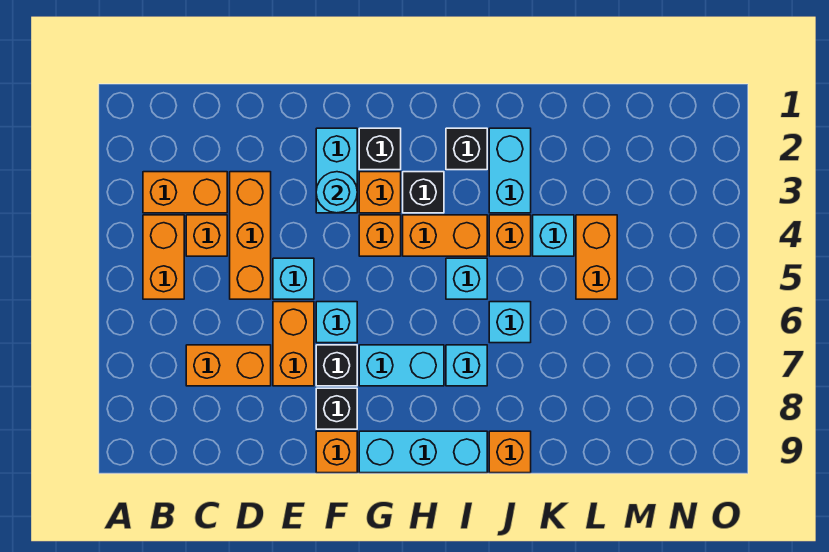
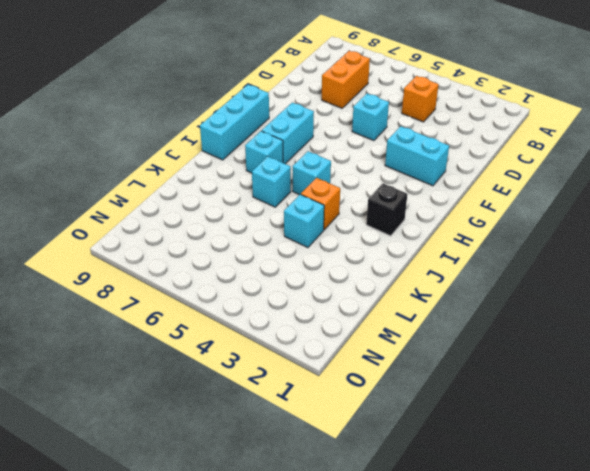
none -> orange brick B3:C3 level 1
none -> orange brick B4:B5 level 1
none -> orange brick D3:D5 level 1

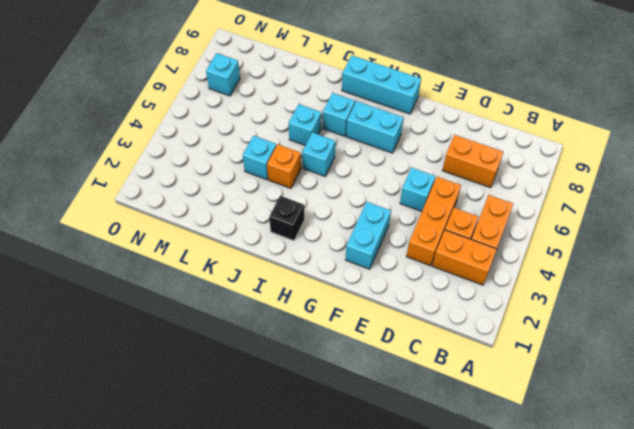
cyan brick N7 level 1 -> cyan brick F6 level 1
none -> orange brick E6:E7 level 1
none -> black brick F7 level 1
none -> black brick F8 level 1

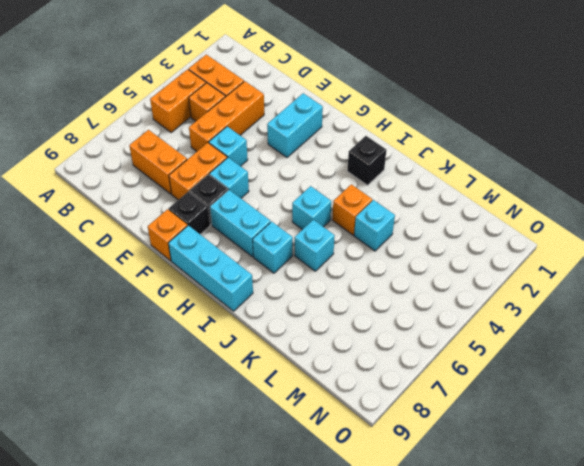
none -> black brick G2 level 1
none -> orange brick G3 level 1
none -> orange brick G4 level 1

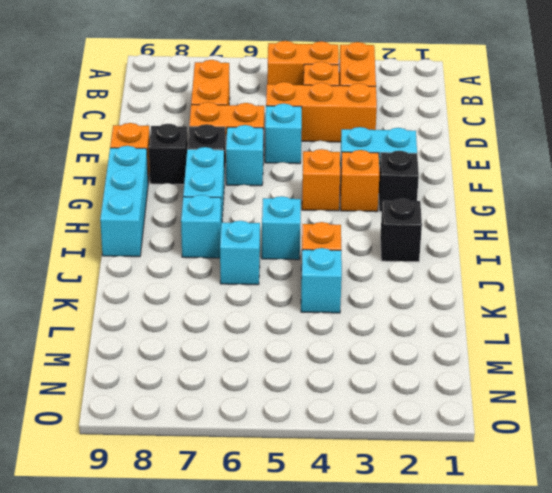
none -> black brick H3 level 1
none -> orange brick H4:I4 level 1
none -> cyan brick J2:J3 level 1

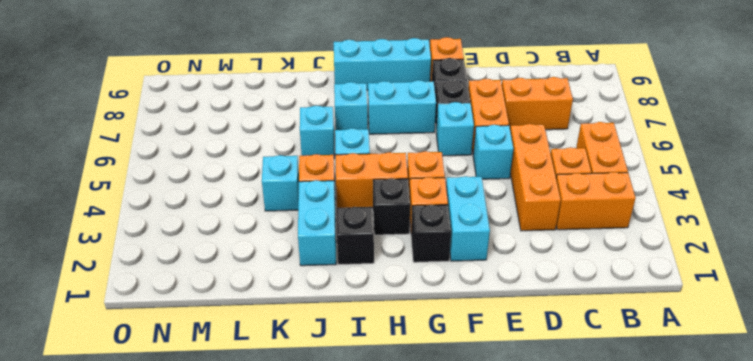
none -> orange brick J9 level 1
none -> orange brick L4:L5 level 1
none -> cyan round brick F3 level 2

